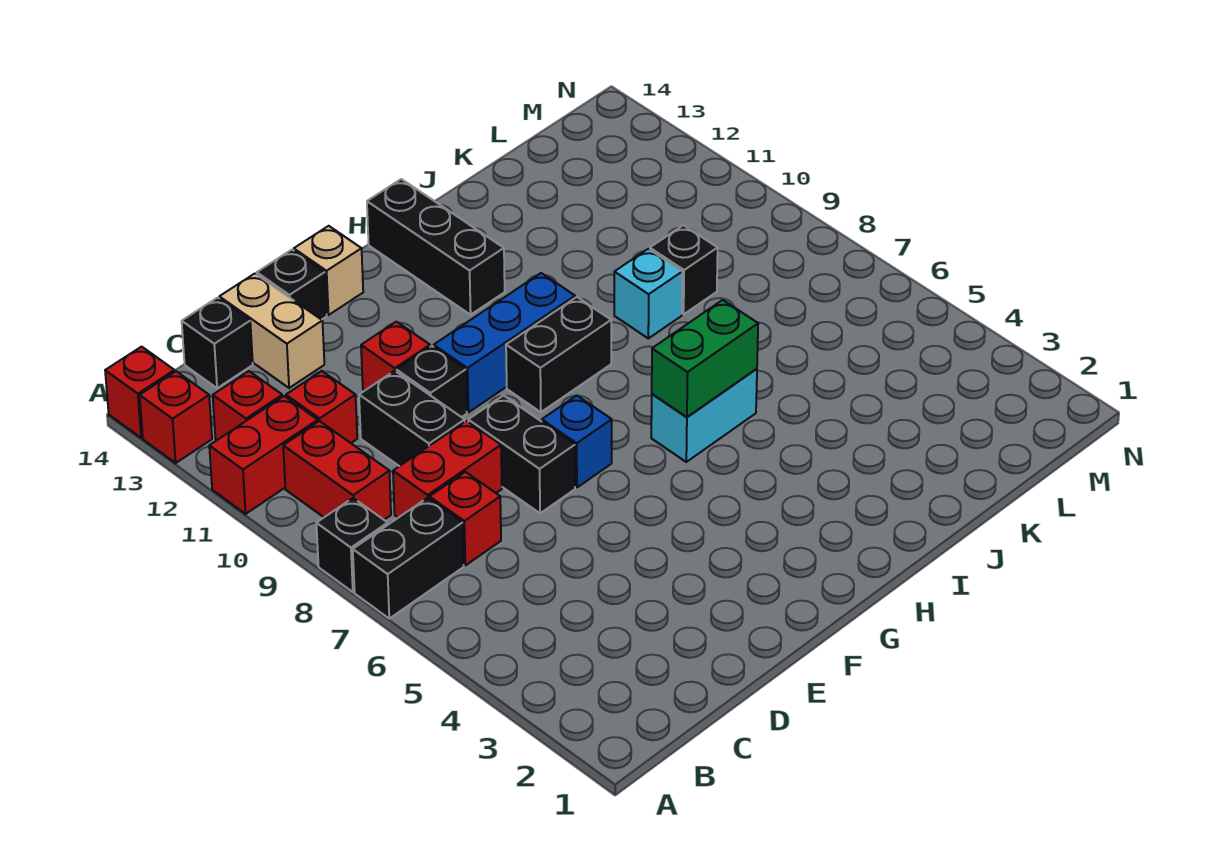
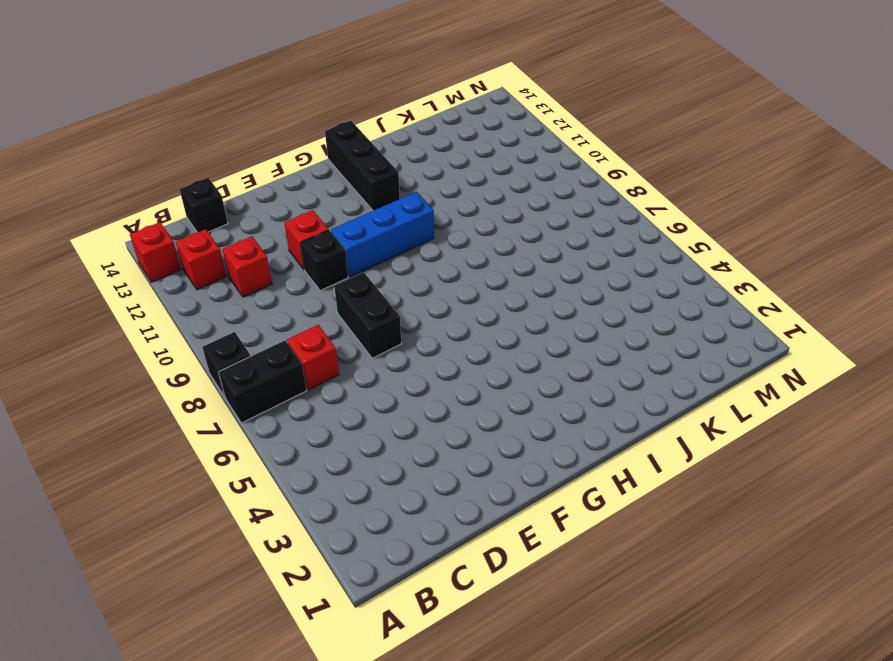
none -> red brick A11:B11 level 1
none -> red brick A14 level 1
none -> red brick B9:B10 level 1

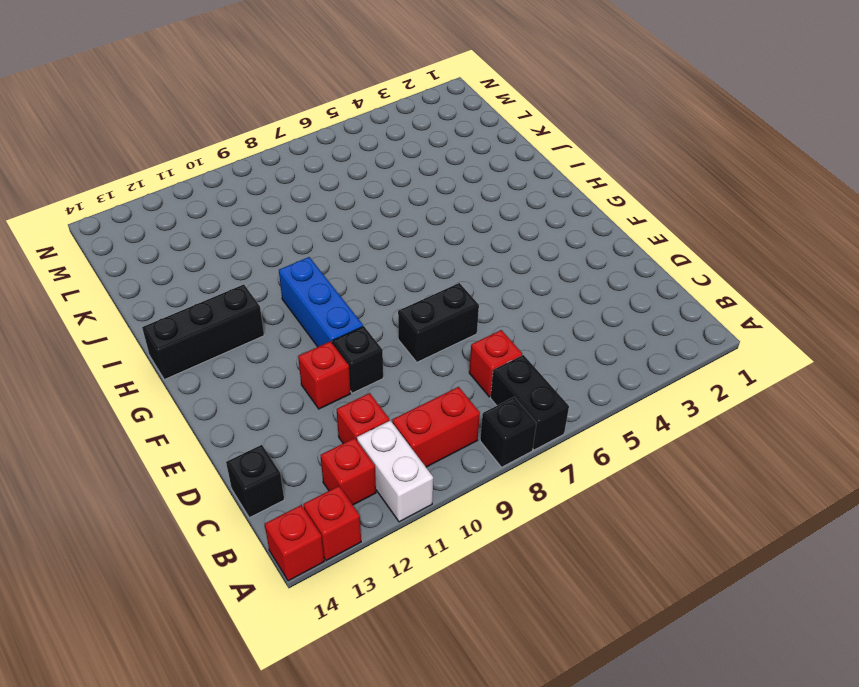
white brick A11:B11 level 1 -> red brick A11:B11 level 1
none -> red brick C8:D8 level 1
none -> black brick D9:D10 level 1
none -> tan brick D13:D14 level 1

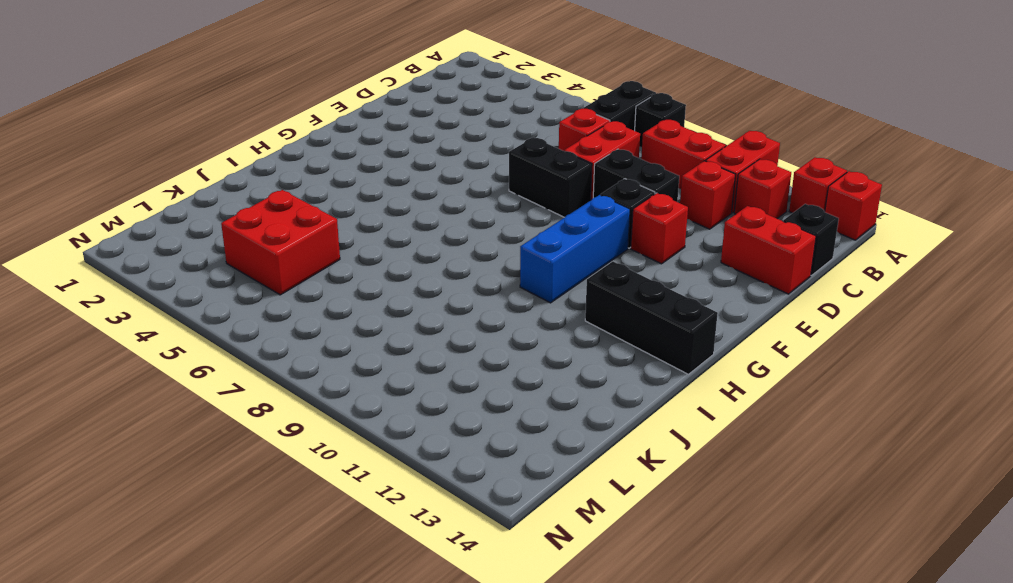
red brick D13:D14 level 1 -> tan brick D13:D14 level 1
red brick K4:L5 level 1 -> none
none -> black brick E14 level 1
none -> blue brick F7 level 1
none -> tan brick F14 level 1

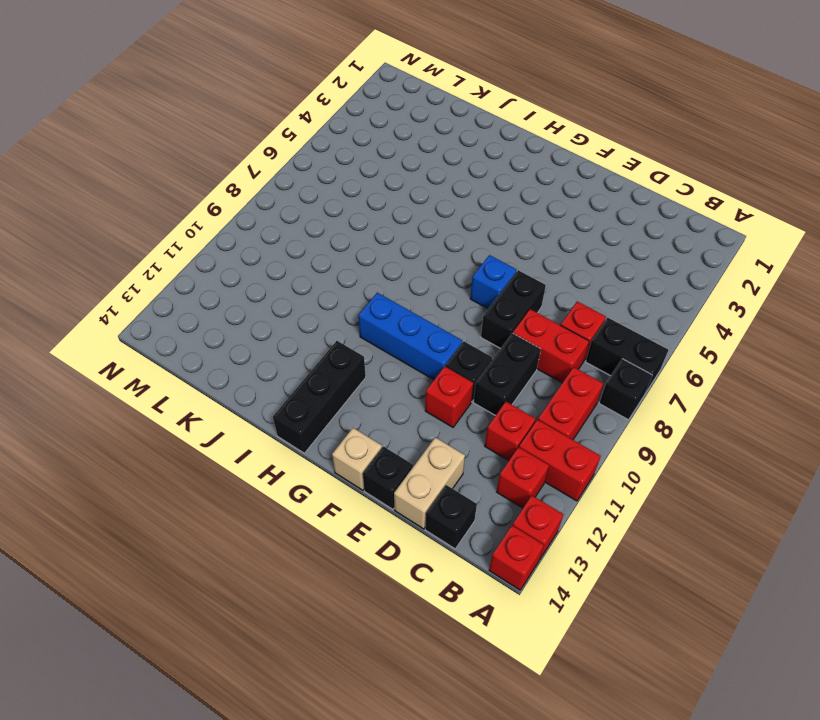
none -> black brick G9:H9 level 1
none -> cyan brick H6:I6 level 1
none -> cyan brick J9 level 1

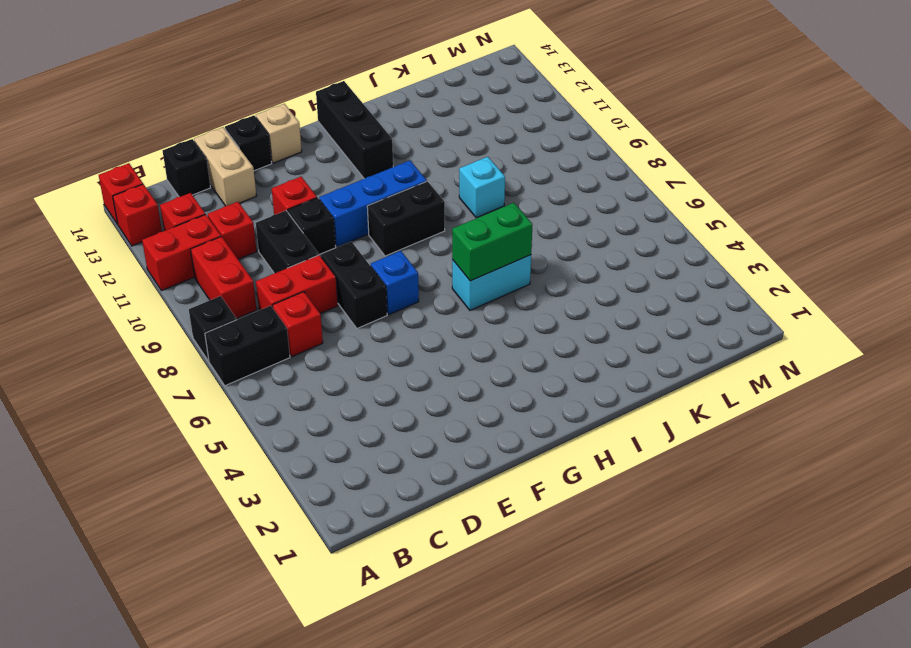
none -> black brick K9 level 1

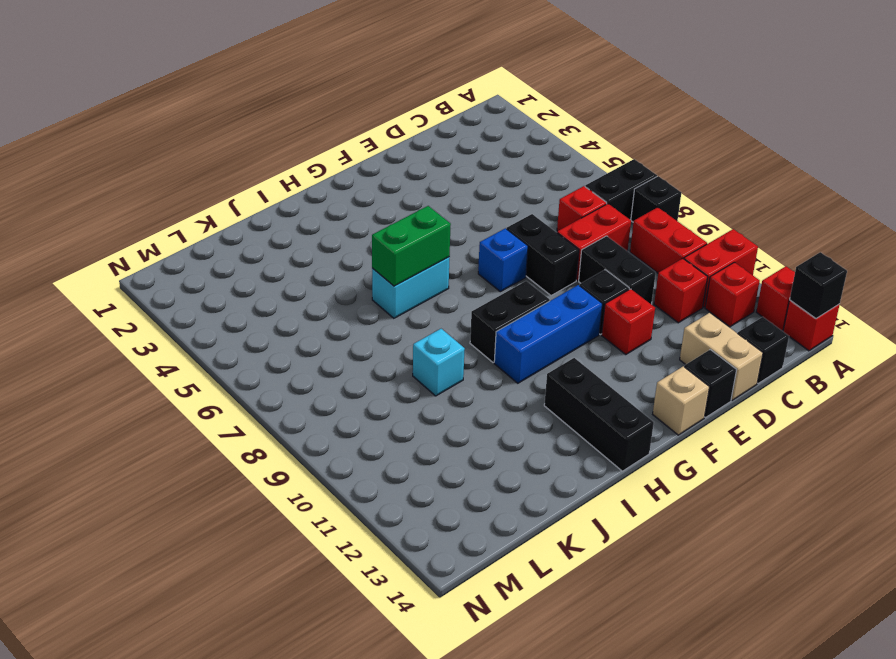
black brick A14 level 2 -> black brick K9 level 1

